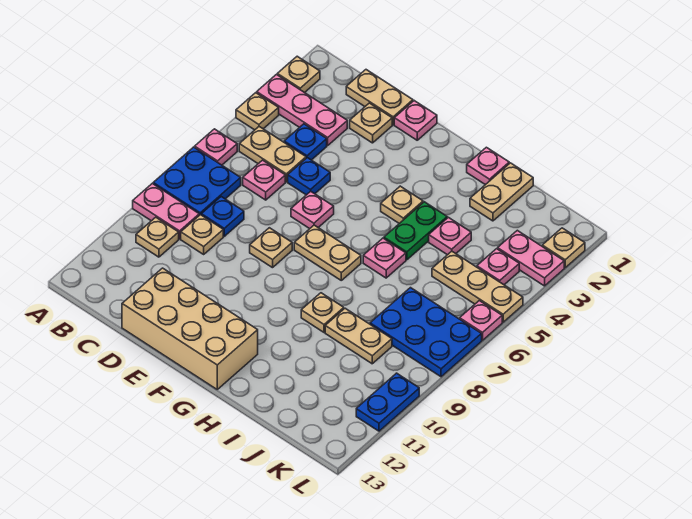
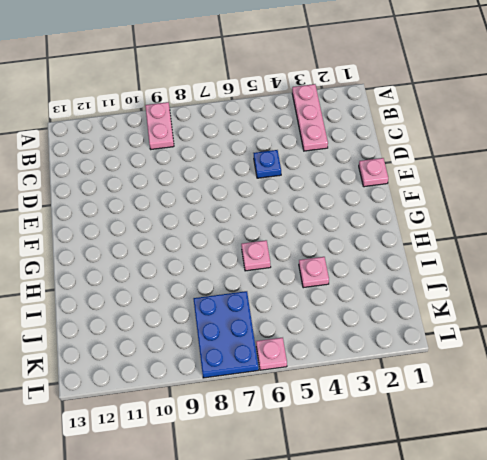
none -> tan plate A2 level 1
none -> tan plate A4 level 1
none -> pink plate A6 level 1
none -> blue plate A7:B8 level 1

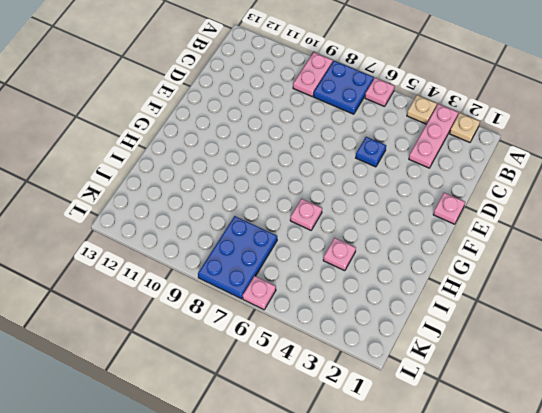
none -> tan plate B5:C5 level 1
none -> tan plate B10 level 1
none -> tan plate C1:D1 level 1
none -> blue plate C4 level 1

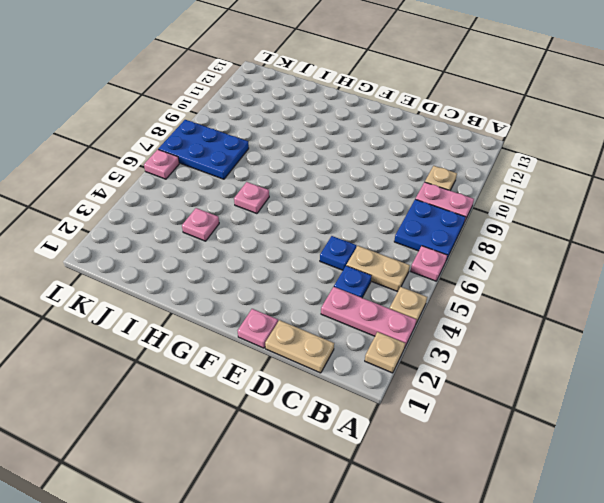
none -> pink plate C6 level 1
none -> blue plate C8 level 1
none -> tan plate C9 level 1
none -> tan plate D2 level 1

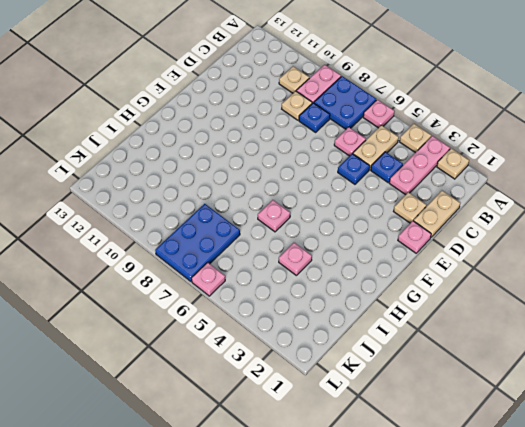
none -> tan brick D12:G13 level 1
none -> pink plate E6 level 1
none -> tan plate E8 level 1
none -> tan plate F7:G7 level 1

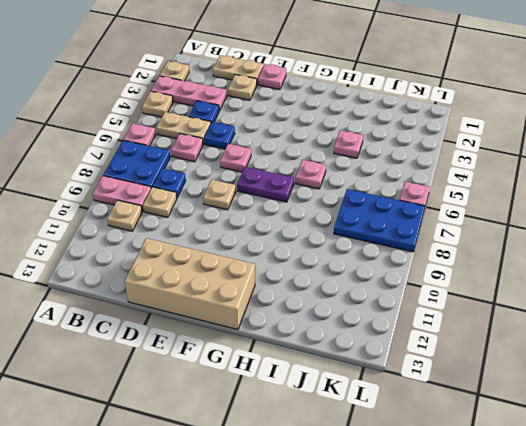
purple plate F7:G7 level 1 -> tan plate F7:G7 level 1
none -> tan plate G4 level 1
none -> pink plate H1 level 1
none -> green plate H4:H5 level 1
none -> tan plate H9 level 1

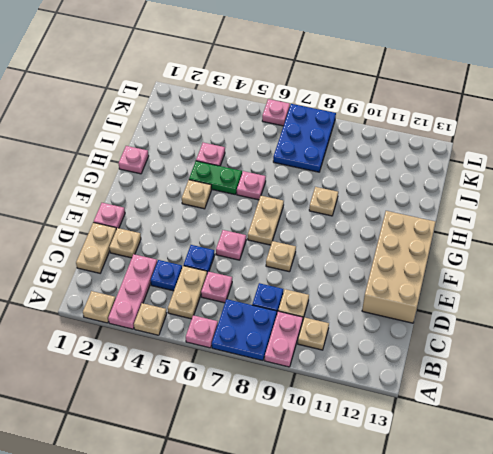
none -> tan plate I1:I2 level 1
none -> tan plate I9:J9 level 1
none -> tan plate J5:L5 level 1
none -> pink plate K3:L3 level 1

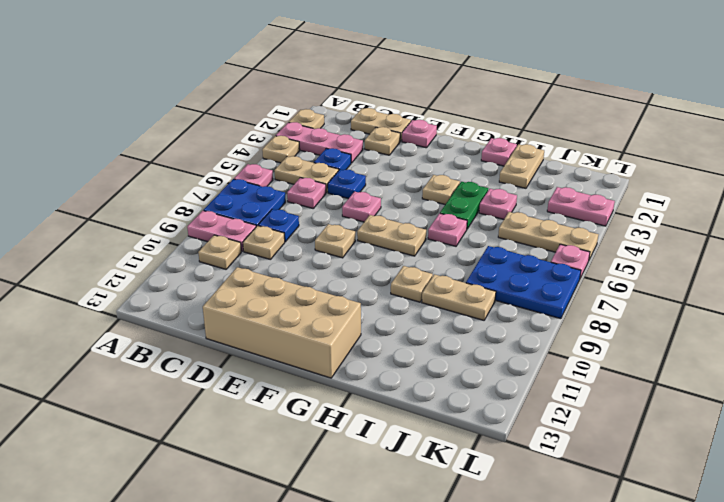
none -> pink plate K4 level 1
none -> tan plate L2 level 1
none -> blue plate L10:L11 level 1

